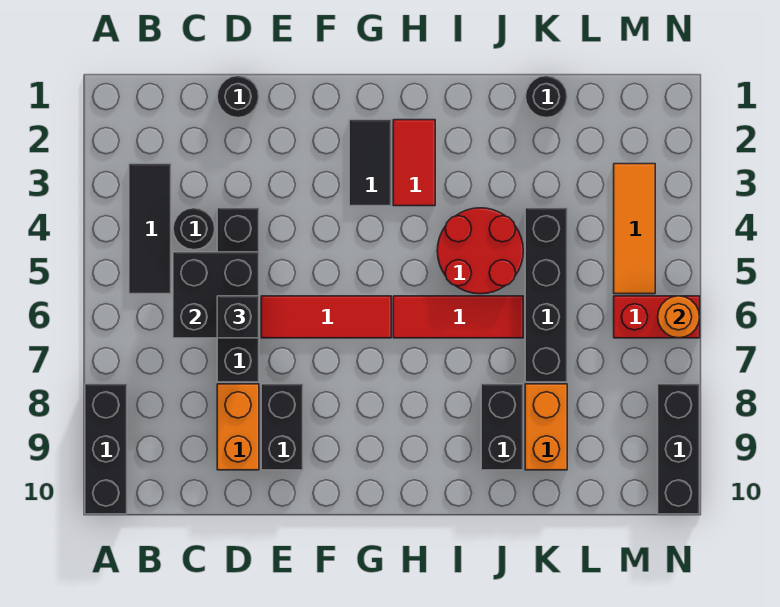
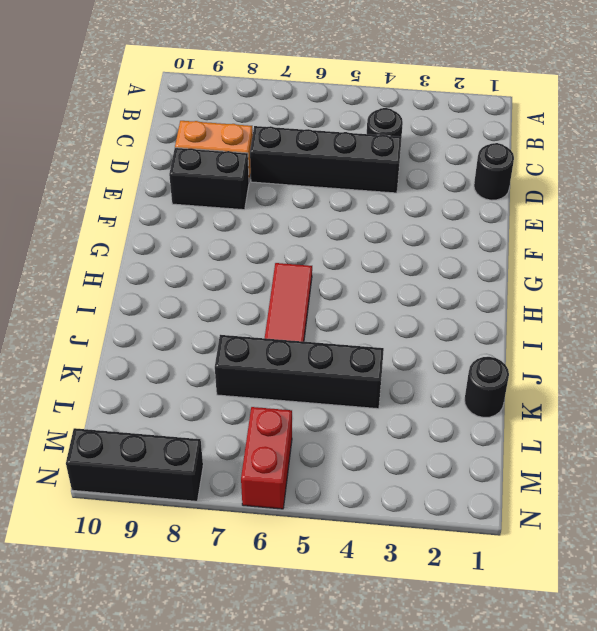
none -> black brick A8:A10 level 1
none -> black tile B3:B5 level 1
none -> red tile E6:G6 level 1

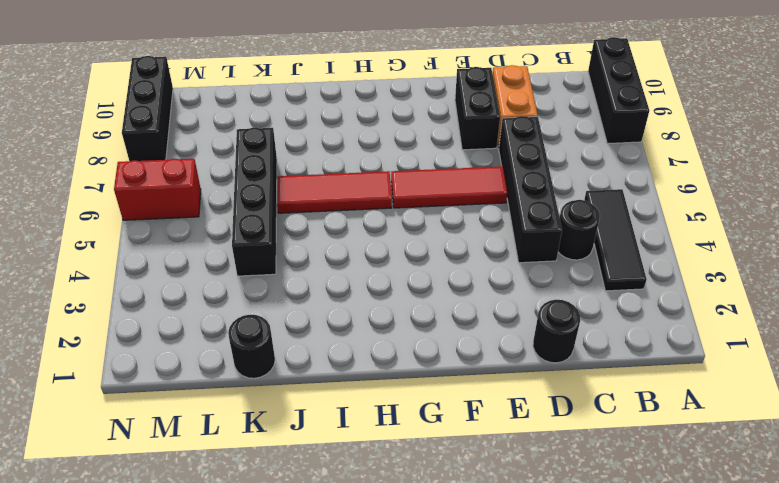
none -> black tile G2:G3 level 1
none -> red tile H2:H3 level 1
none -> red round brick I4:J5 level 1

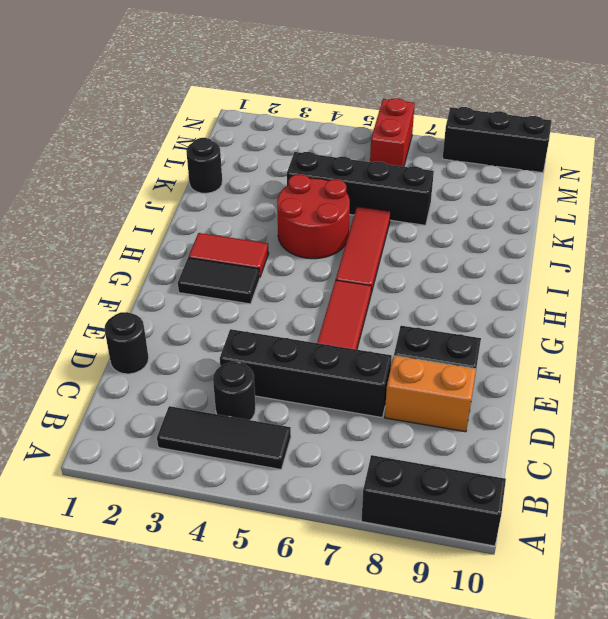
none -> black brick J8:J9 level 1
none -> orange brick K8:K9 level 1
none -> orange tile M3:M5 level 1

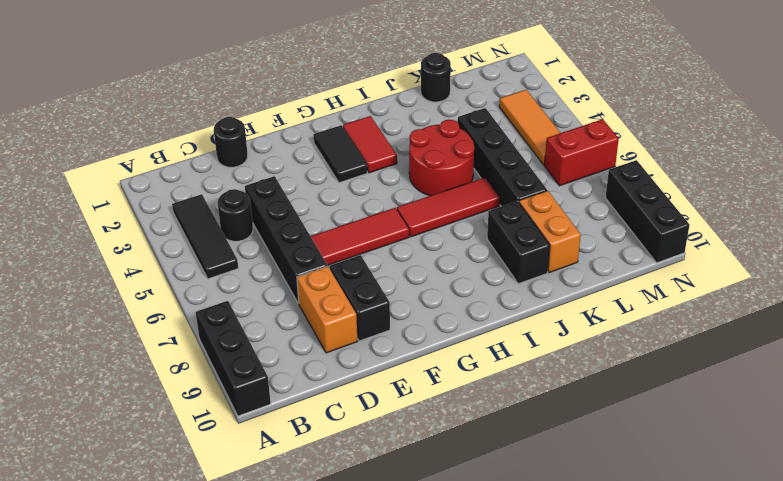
none -> black brick C5:D6 level 2
none -> orange round brick N6 level 2
none -> black brick D6 level 3

